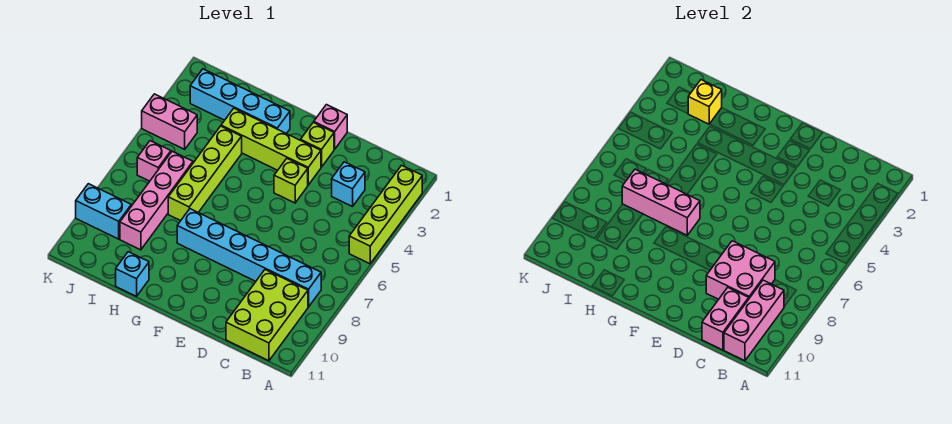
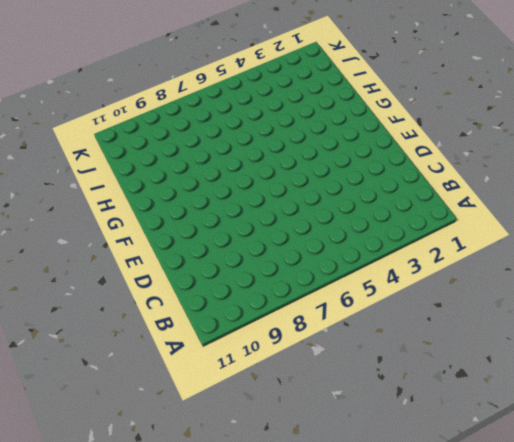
none -> lime brick A2:A5 level 1
none -> cyan brick B8:G8 level 1
none -> lime brick B9:C11 level 1

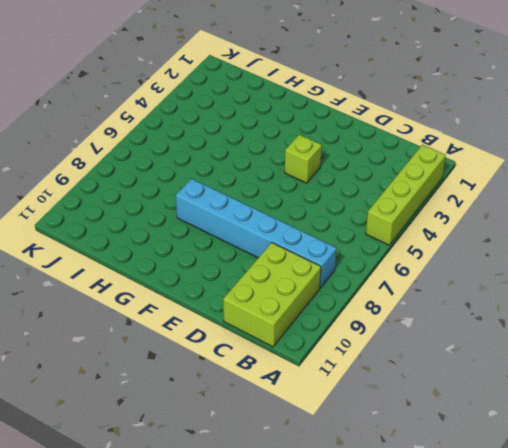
none -> cyan brick C3 level 1
none -> pink brick E1 level 1
none -> lime brick E2 level 1

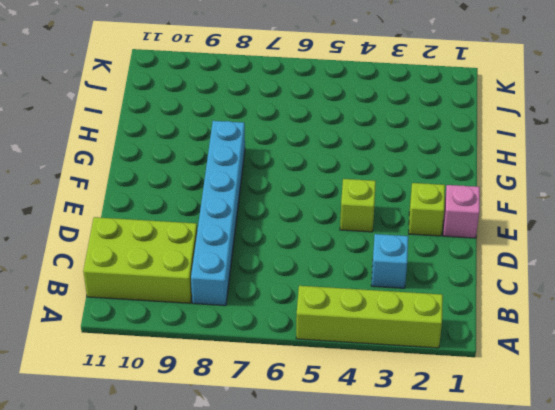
none -> lime brick E3:H3 level 1
none -> cyan brick G2:J2 level 1
none -> lime brick H4:H7 level 1

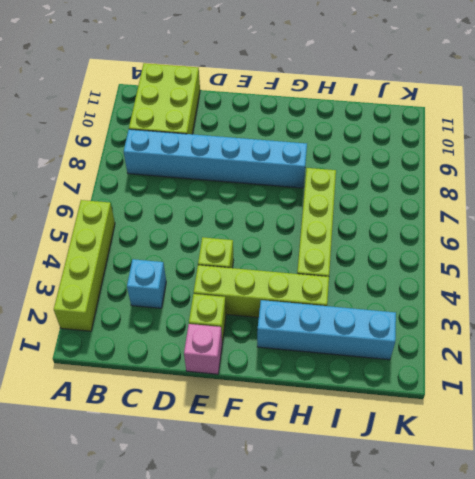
none -> cyan brick H11 level 1
none -> pink brick I6:I9 level 1
none -> pink brick J4:K4 level 1

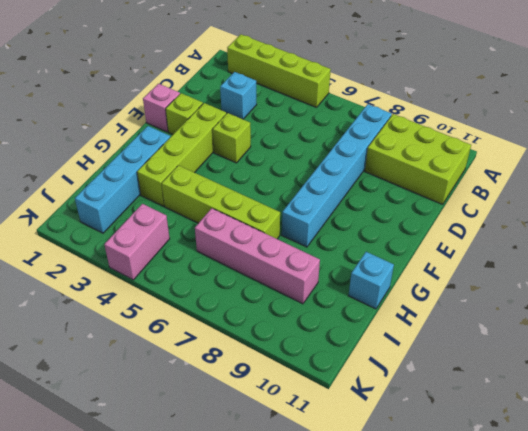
none -> pink brick J6 level 1
none -> cyan brick J9:K9 level 1
none -> pink brick B9:B11 level 2

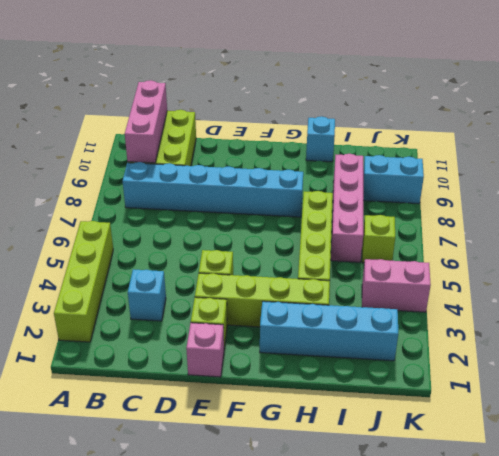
lime brick J6 level 1 -> pink brick J6 level 1
none -> pink brick C8:D9 level 2
none -> pink brick C10:C11 level 2
none -> pink brick G7:I7 level 2

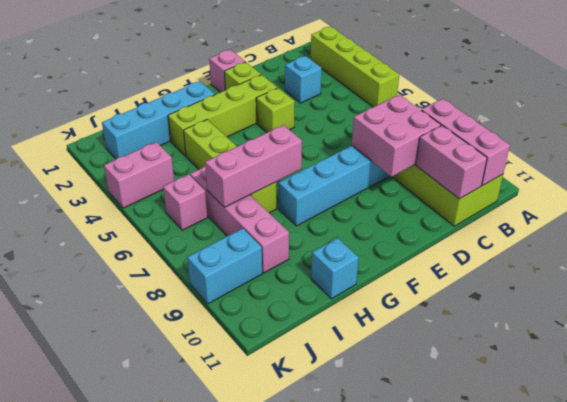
none -> yellow brick I2 level 2

